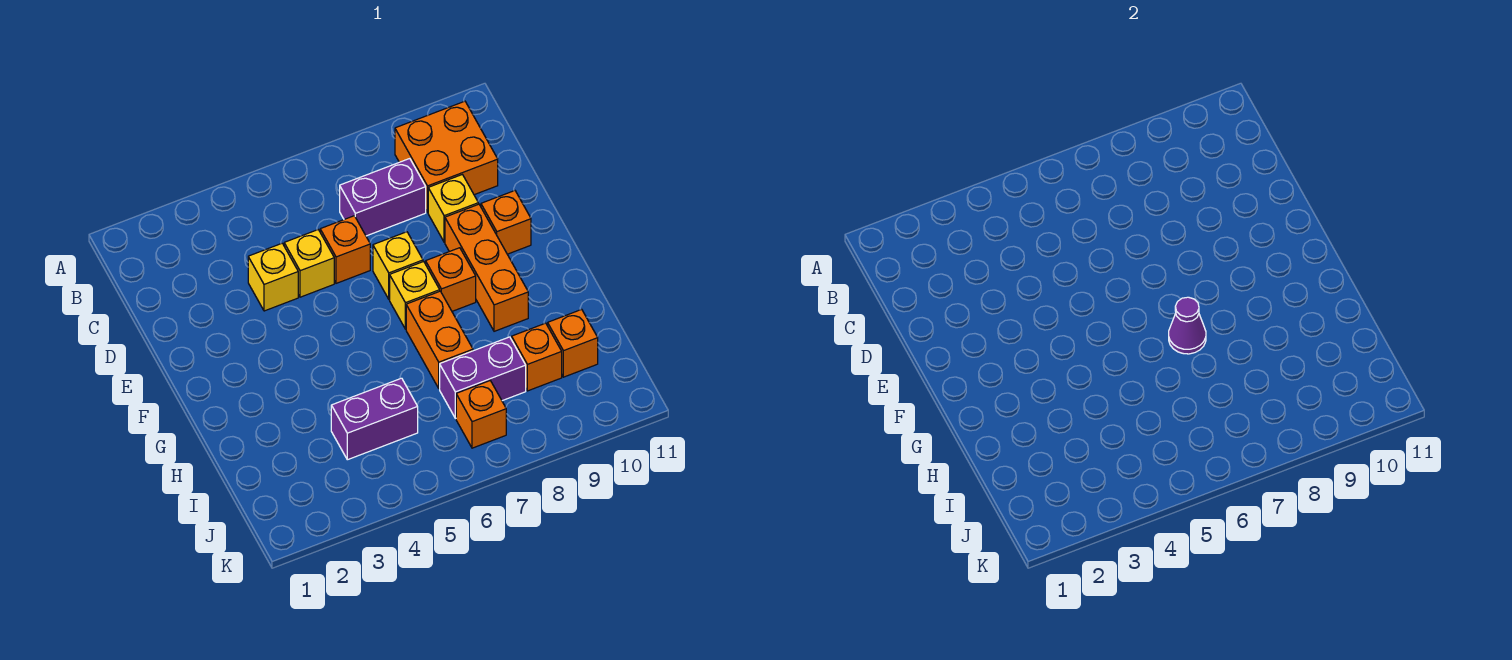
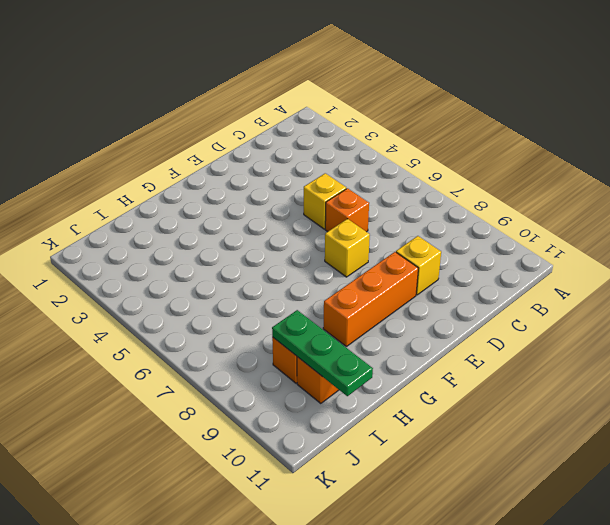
green plate I9:I11 level 2 -> none
none -> orange brick B9:C10 level 1
none -> purple brick C7:C8 level 1
none -> yellow brick D4 level 1

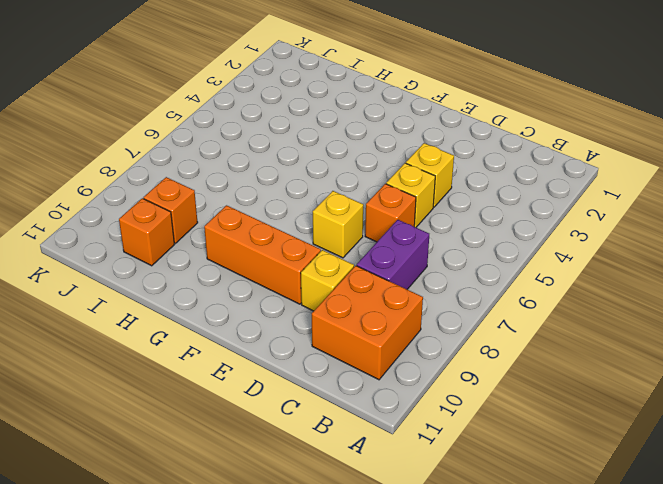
none -> orange brick E10 level 1
none -> yellow brick F7 level 1
none -> orange brick F8 level 1

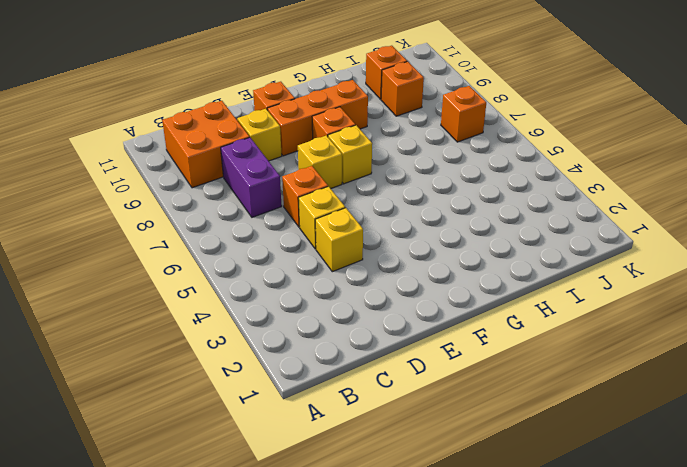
none -> orange brick G7:H7 level 1
none -> purple brick I4:I5 level 1
none -> purple brick I7:I8 level 1

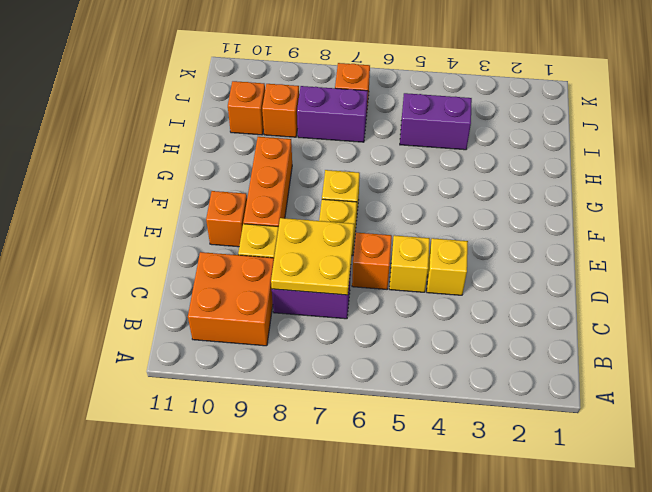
yellow plate C7:D8 level 2 -> none
none -> orange brick F8 level 1
none -> orange brick G7:H7 level 1
none -> purple cone G7 level 2

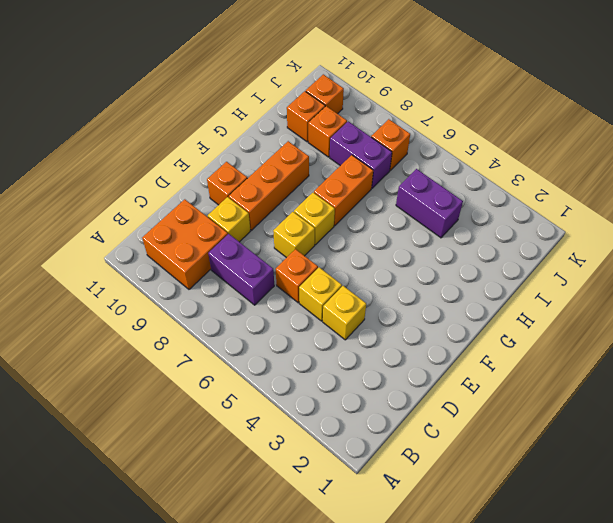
orange brick J10 level 1 -> orange brick F8 level 1
none -> purple cone G7 level 2

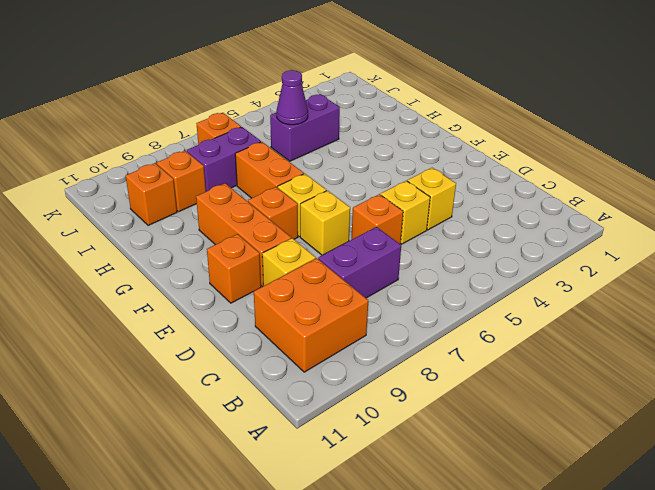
purple cone I5 level 2 -> purple cone G7 level 2

